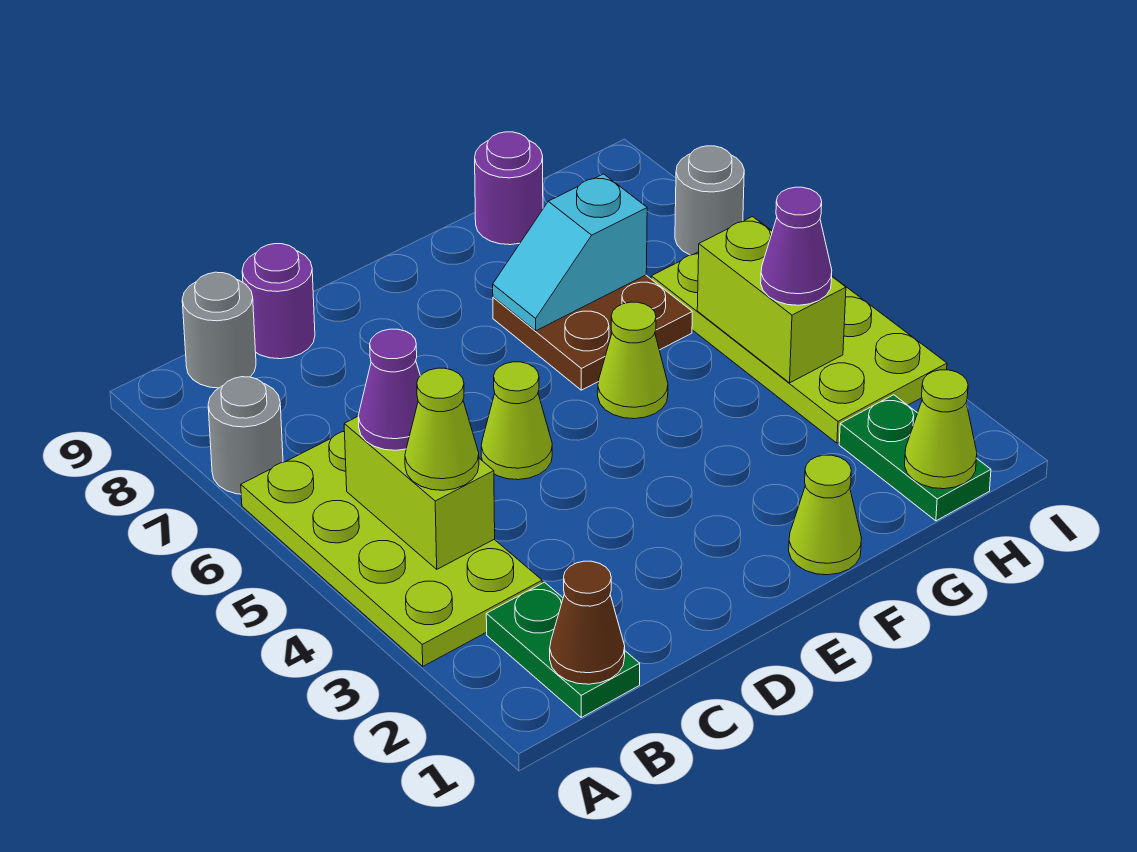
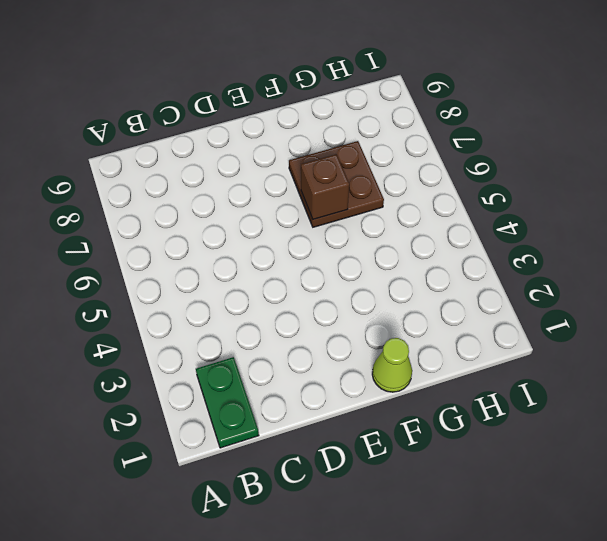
brown brick F6 level 2 -> none
none -> lime plate A3:B6 level 1
none -> grey round brick A7 level 1
none -> grey round brick B9 level 1

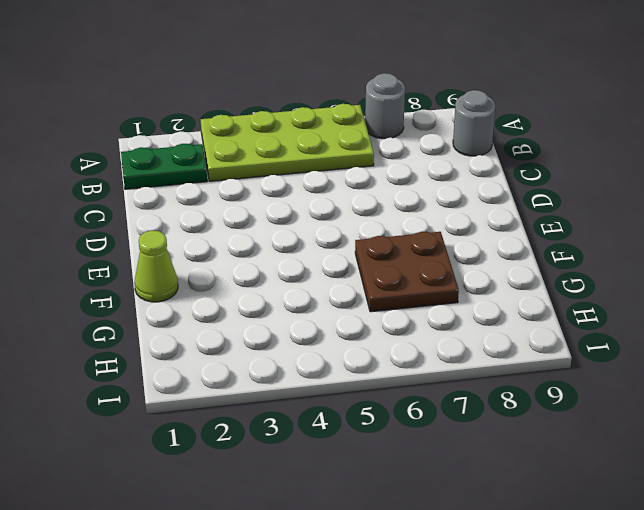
none -> purple round brick C9 level 1
none -> lime cone D5 level 1
none -> lime cone F5 level 1

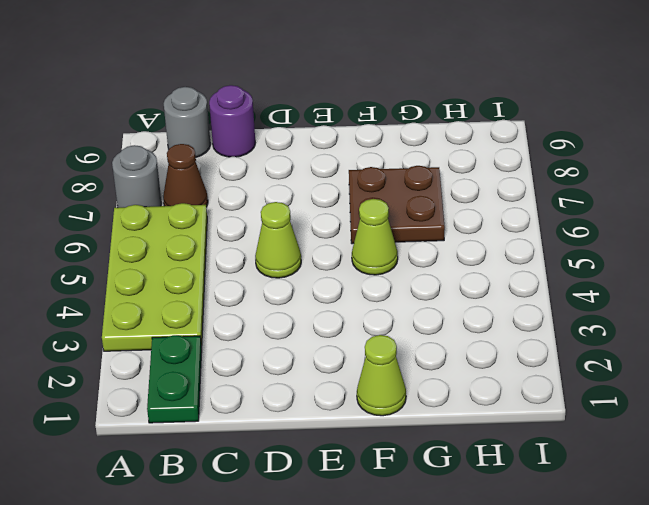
brown cone B7 level 1 -> brown cone B1 level 2
none -> purple round brick G9 level 1
none -> green plate H1:H2 level 1
none -> lime plate H3:I6 level 1

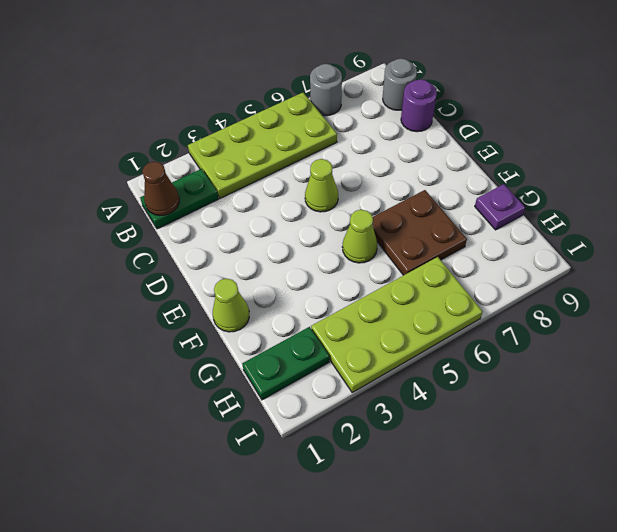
purple plate G9 level 1 -> purple round brick G9 level 1
none -> grey round brick I7 level 1
none -> lime brick B4:B5 level 2
none -> cyan slope F7:G7 level 2 top G

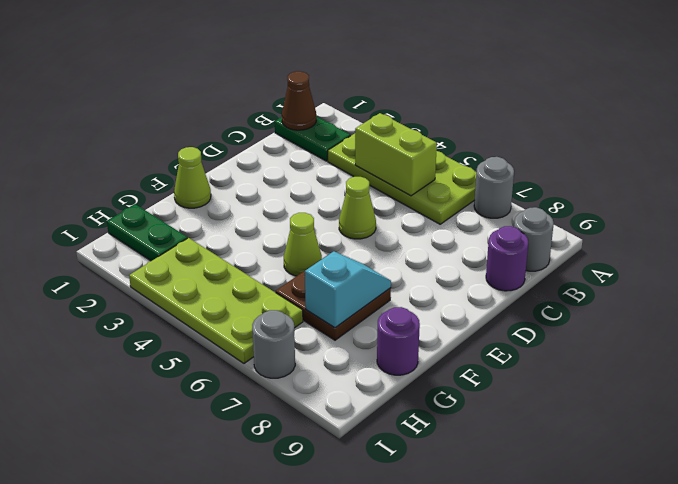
none -> lime cone H1 level 2
none -> lime brick H4:H5 level 2
none -> lime cone B4 level 3

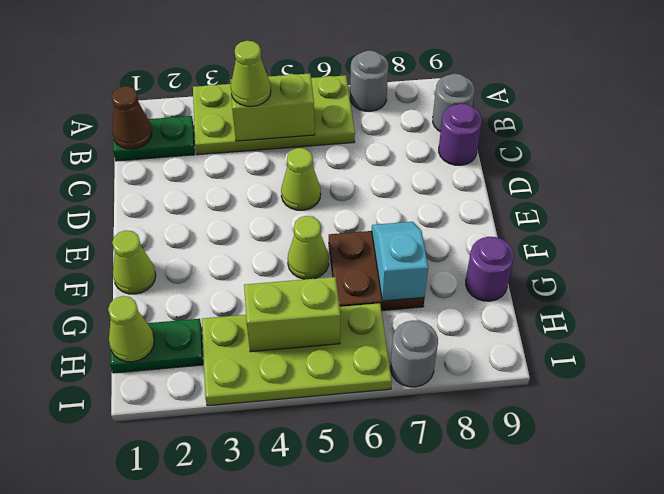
none -> purple cone B5 level 3
none -> purple cone H4 level 3

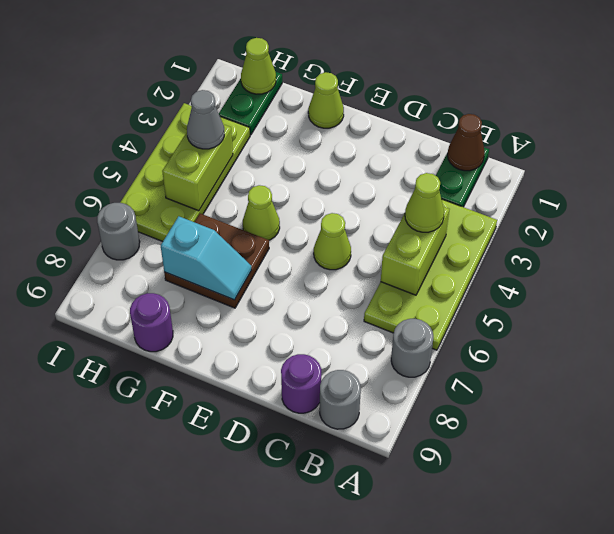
grey cone H4 level 3 -> purple cone H4 level 3
none -> purple cone B5 level 3

